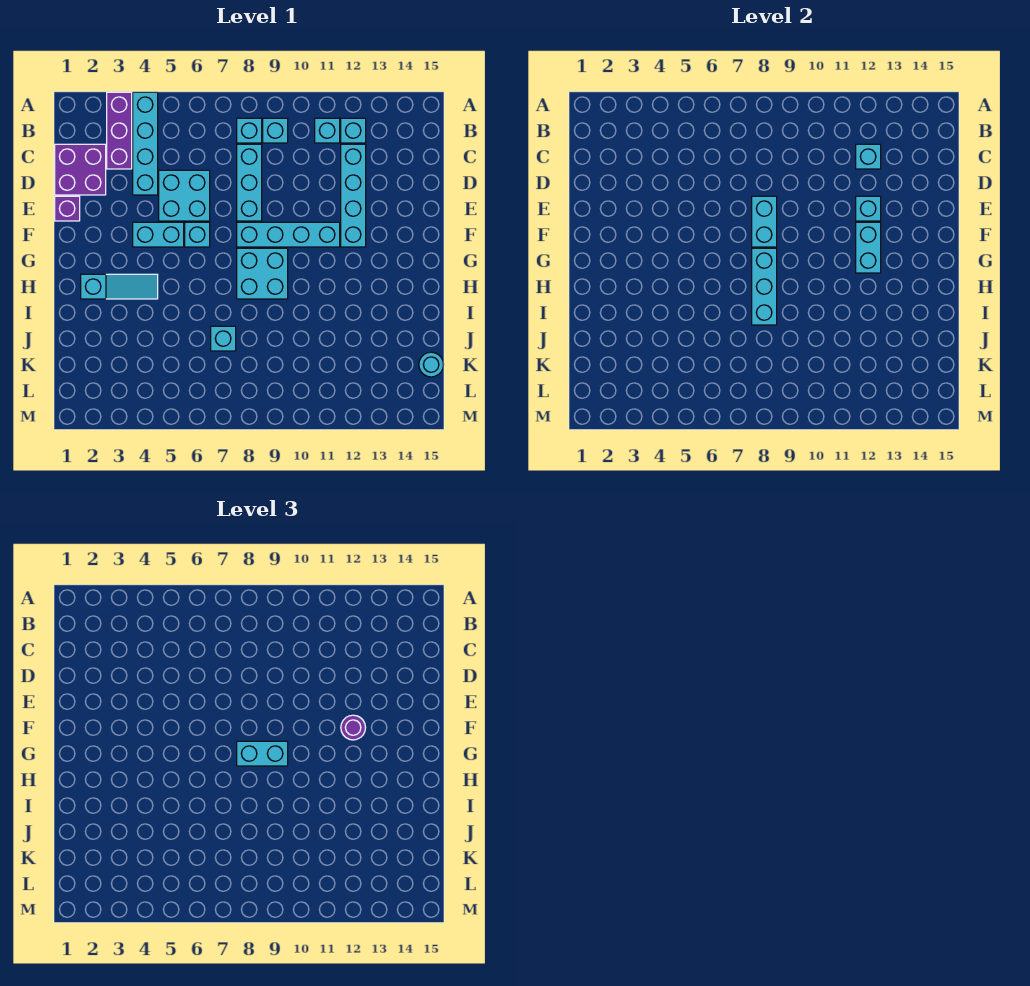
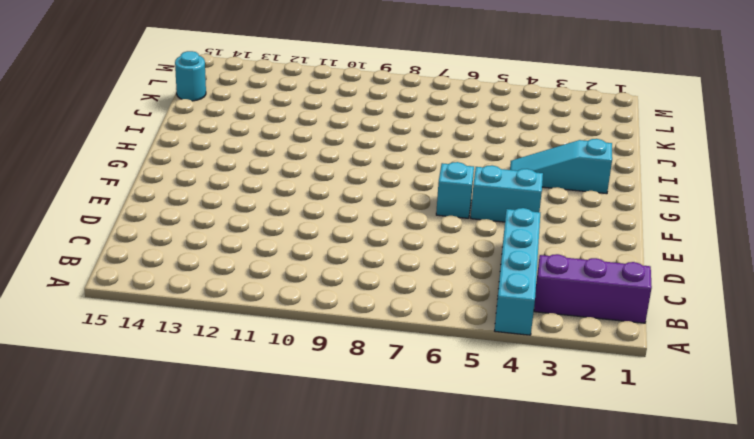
purple brick B1:B3 level 1 -> purple brick A3:C3 level 1
none -> cyan brick B8 level 1
none -> cyan brick B9 level 1
none -> cyan brick B11 level 1

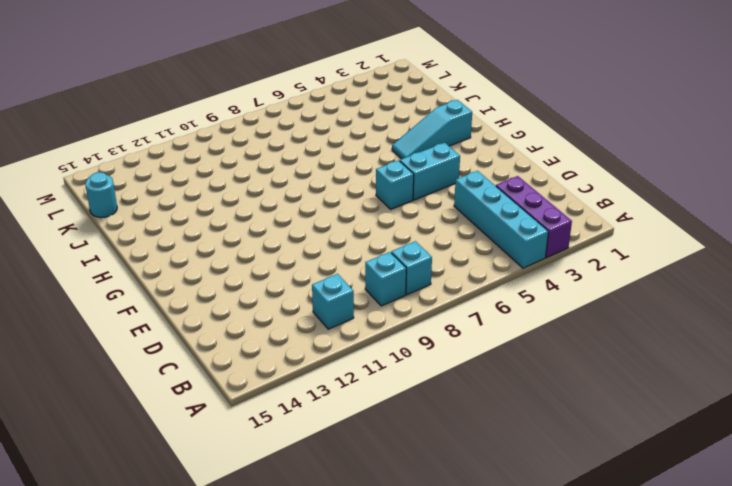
none -> cyan brick B12 level 1
none -> purple brick C1:D2 level 1
none -> cyan brick C8:E8 level 1

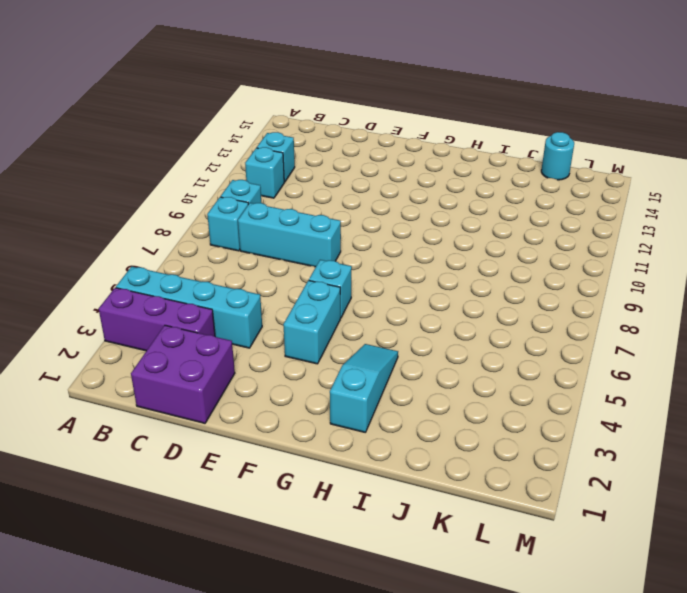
none -> cyan brick C12:F12 level 1
none -> cyan brick D5:E6 level 1
none -> purple brick E1 level 1

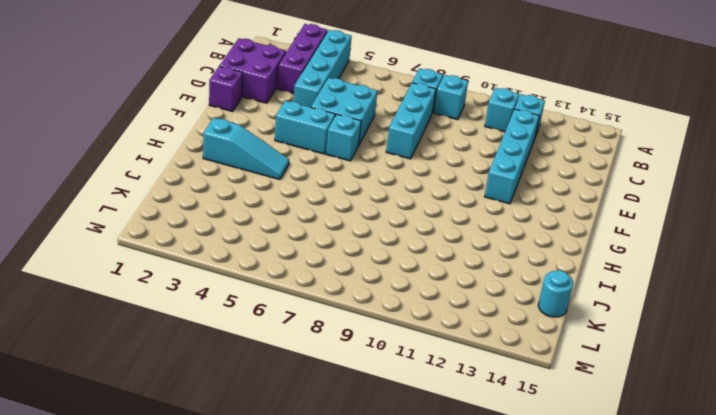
none -> cyan brick F8:F11 level 1
none -> cyan brick G8:H9 level 1
none -> cyan brick J7 level 1

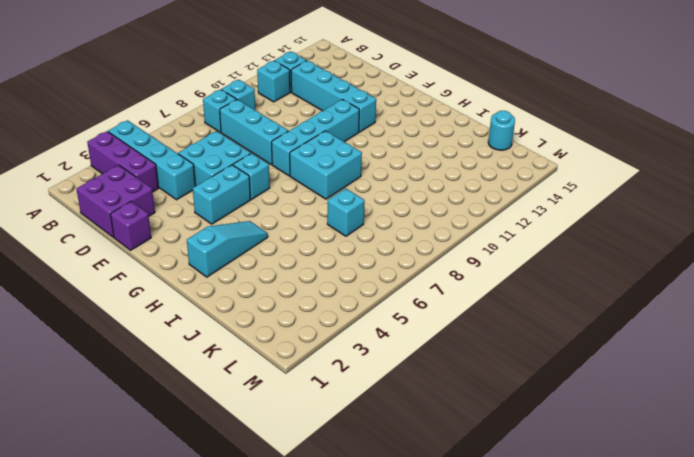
none -> cyan brick C12 level 2
none -> cyan brick E8:F8 level 2
none -> cyan brick E12 level 2

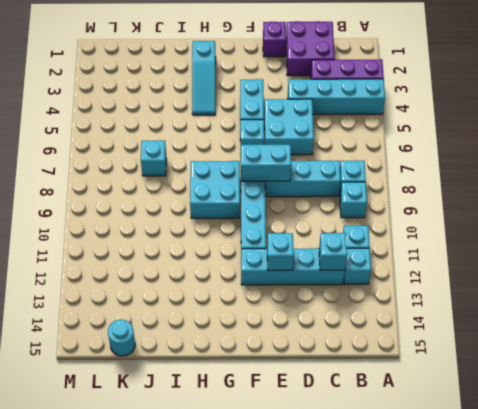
none -> cyan brick F12:G12 level 2
none -> cyan brick G8:I8 level 2
none -> purple round brick F12 level 3

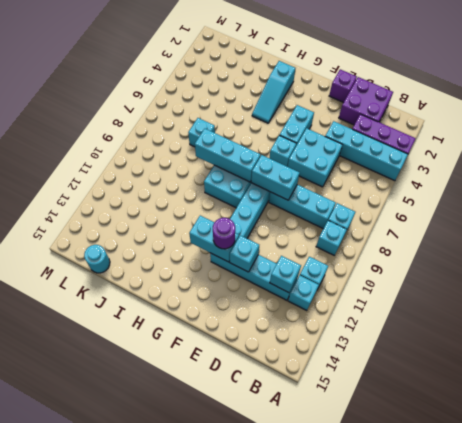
none -> cyan brick G8:G9 level 3

